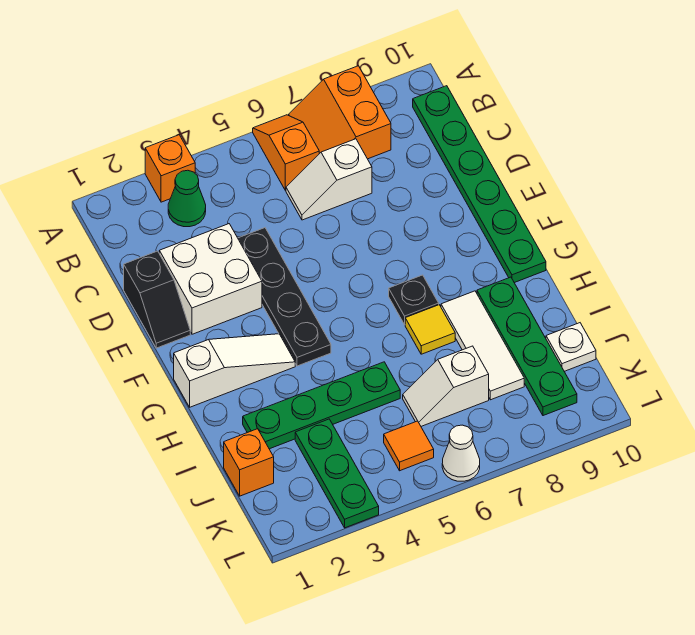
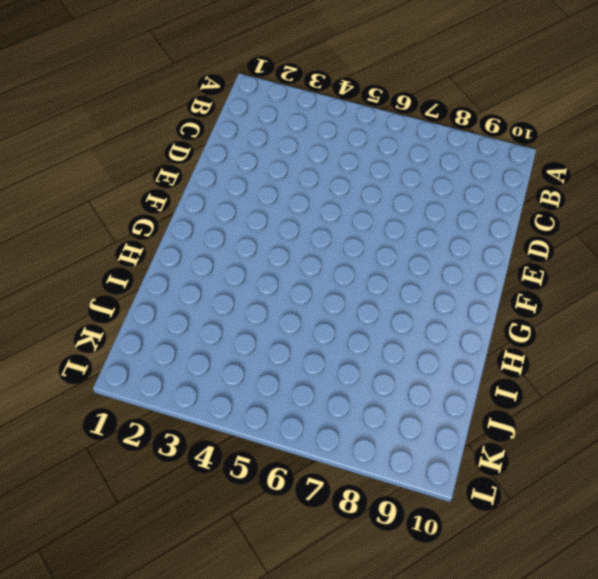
none -> orange brick A3 level 1
none -> orange slope A6:B6 level 1 top B
none -> orange slope A7:B8 level 1 top 8

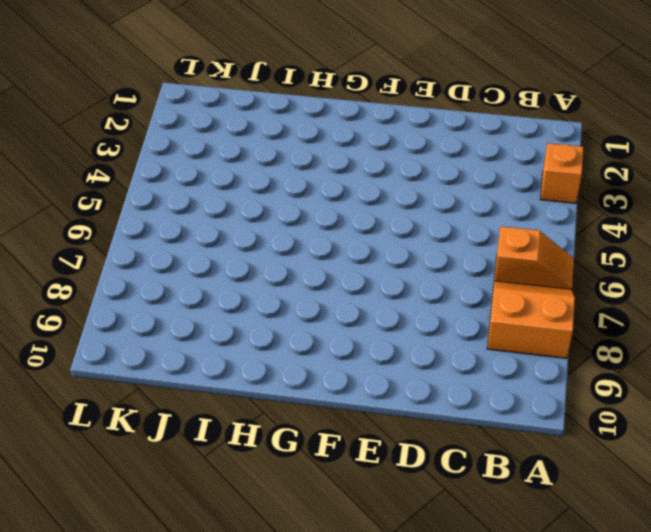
none -> green cone B3 level 1
none -> green plate B10:G10 level 1
none -> white slope C6:C7 level 1 top 7

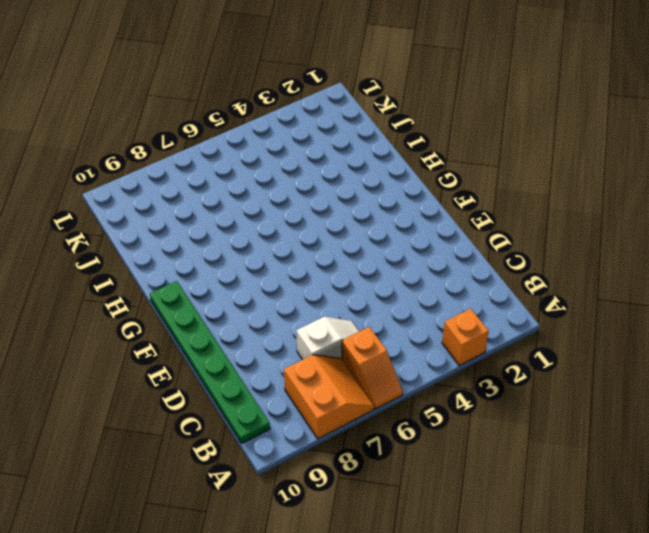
none -> green cone B3 level 1
none -> black slope D1:E1 level 1 top D
none -> white brick D2:E3 level 1

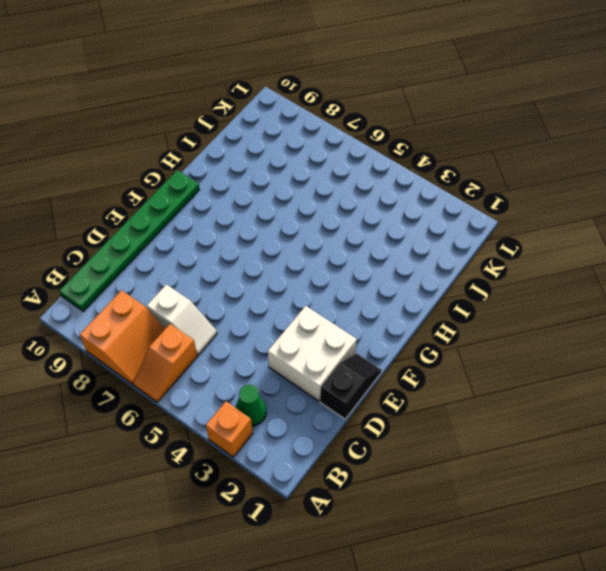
none -> black plate D4:G4 level 1
none -> white slope G1:G3 level 1 top 1
none -> black plate G7 level 1

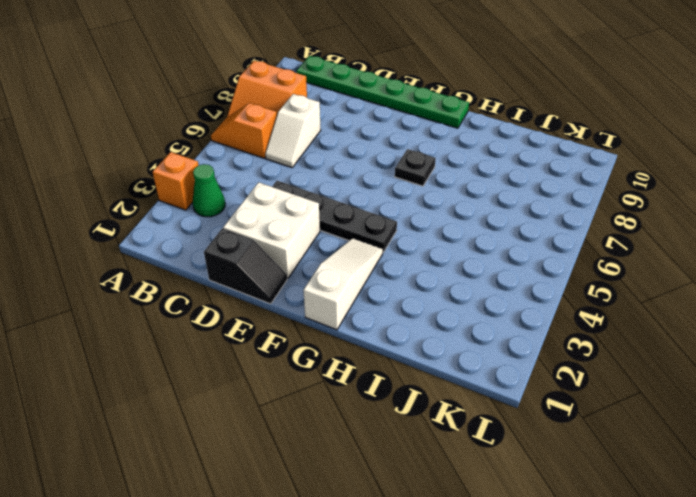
none -> yellow tile H7 level 1
none -> white tile H8:J8 level 1
none -> green plate H9:K9 level 1

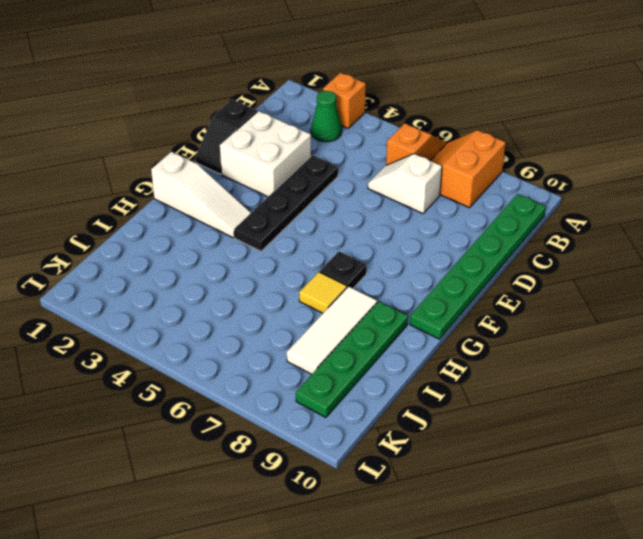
none -> green plate I2:I5 level 1
none -> orange brick J1 level 1
none -> green plate J3:L3 level 1

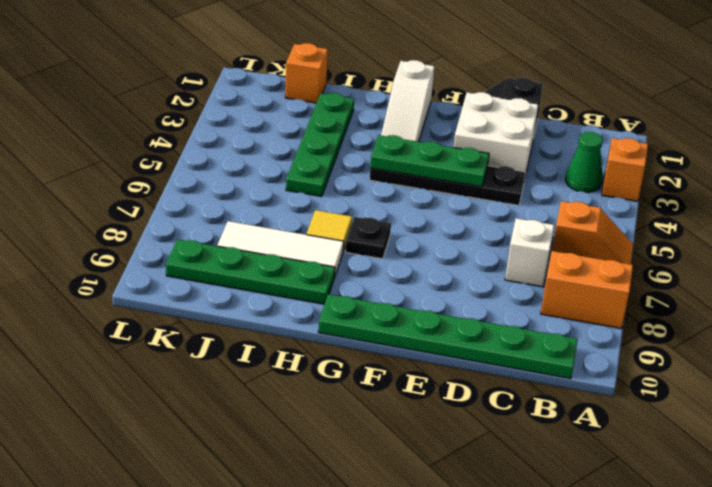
green plate E4:G4 level 2 -> green plate J3:L3 level 1
none -> white slope J6:J7 level 1 top 7
none -> white plate J10 level 1
none -> orange tile K5 level 1

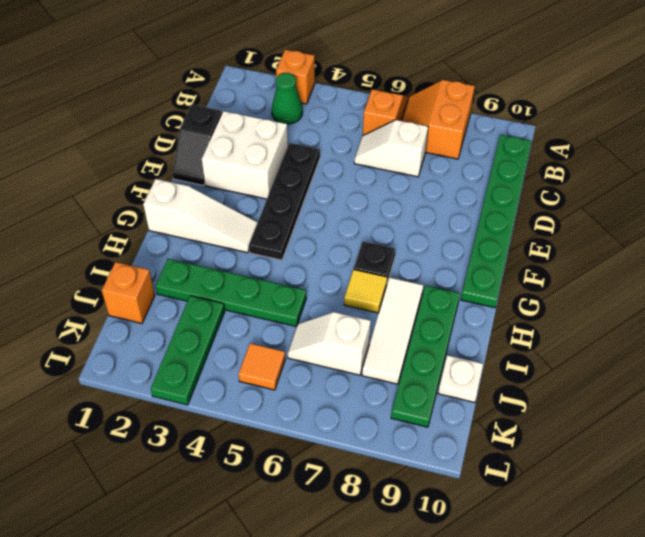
none -> white cone L6 level 1

